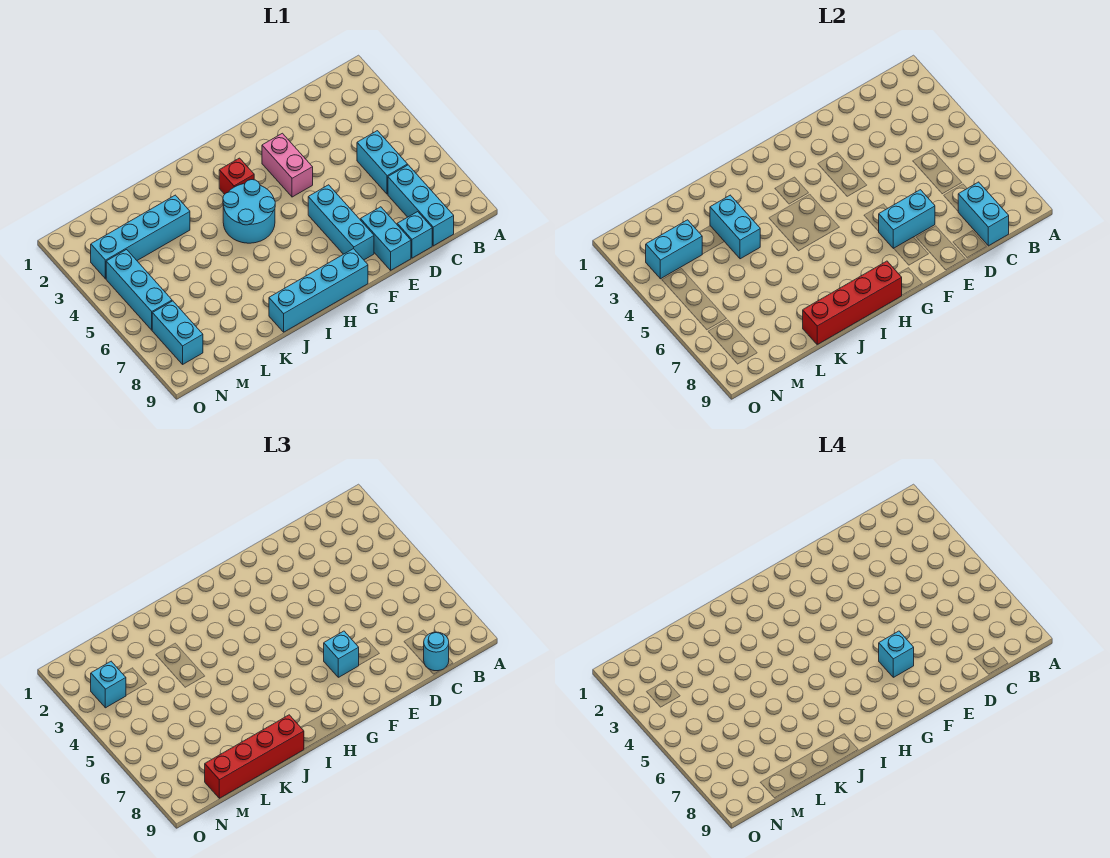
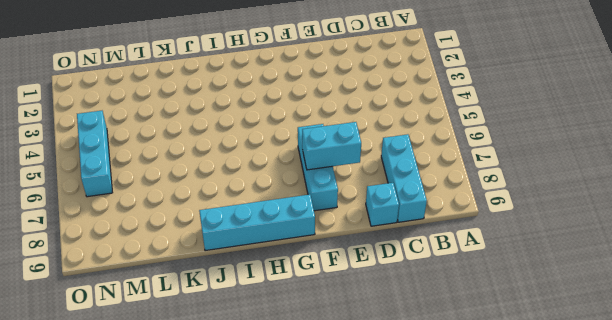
none -> cyan brick C5:C6 level 1
none -> cyan brick E8:E9 level 1
none -> pink brick F3:F4 level 1

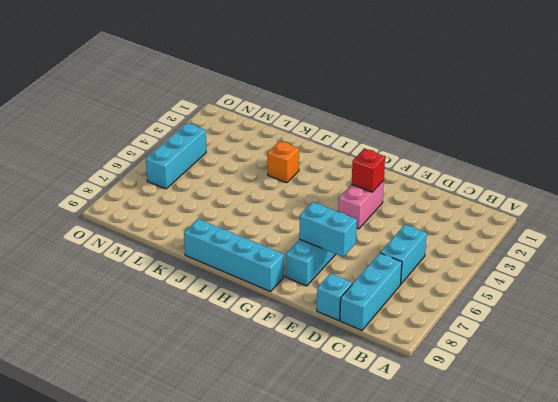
red brick F3 level 2 -> red brick H3 level 1
orange brick J3 level 1 -> none
none -> cyan brick E8:E9 level 1
none -> cyan round brick H4:I5 level 1
none -> cyan brick K3:N3 level 1

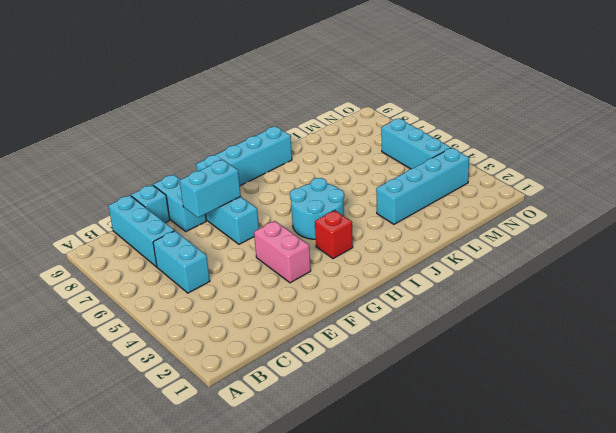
none -> cyan brick N7:N8 level 1
none -> cyan brick C8:C9 level 2
none -> red brick H9:K9 level 2

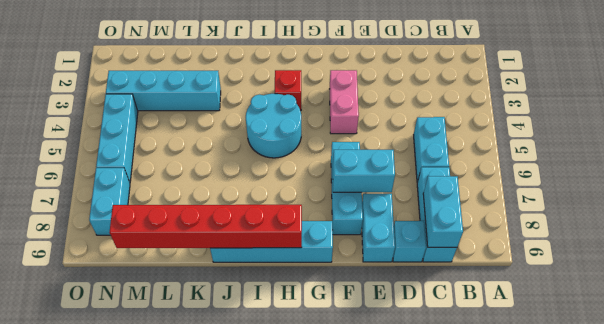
red brick H9:M9 level 2 -> red brick H9:K9 level 2
none -> cyan brick K3:K4 level 2
none -> cyan brick M3:N3 level 2
none -> cyan round brick C9 level 3

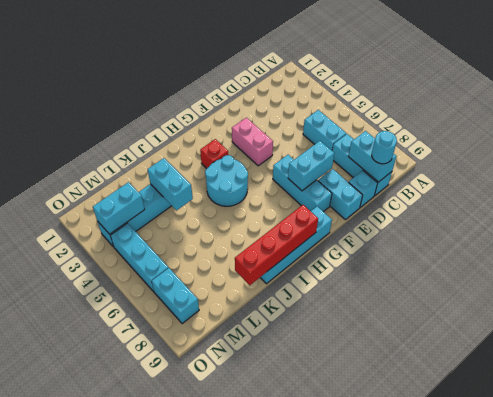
none -> cyan brick F7 level 3
none -> red brick J9:M9 level 3
none -> cyan brick N3 level 3

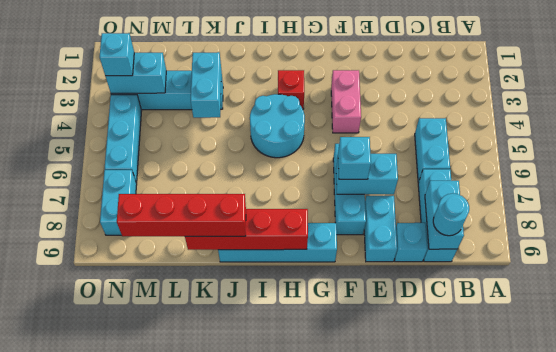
none -> cyan brick F7 level 4

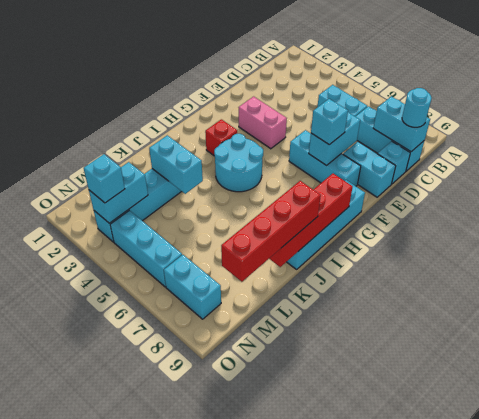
none -> cyan brick F7 level 4

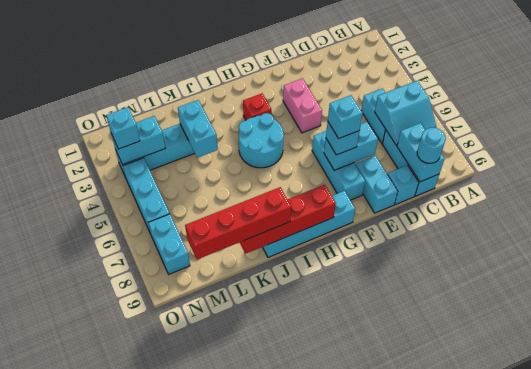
cyan slope B6:C7 level 2 top 6 -> none

